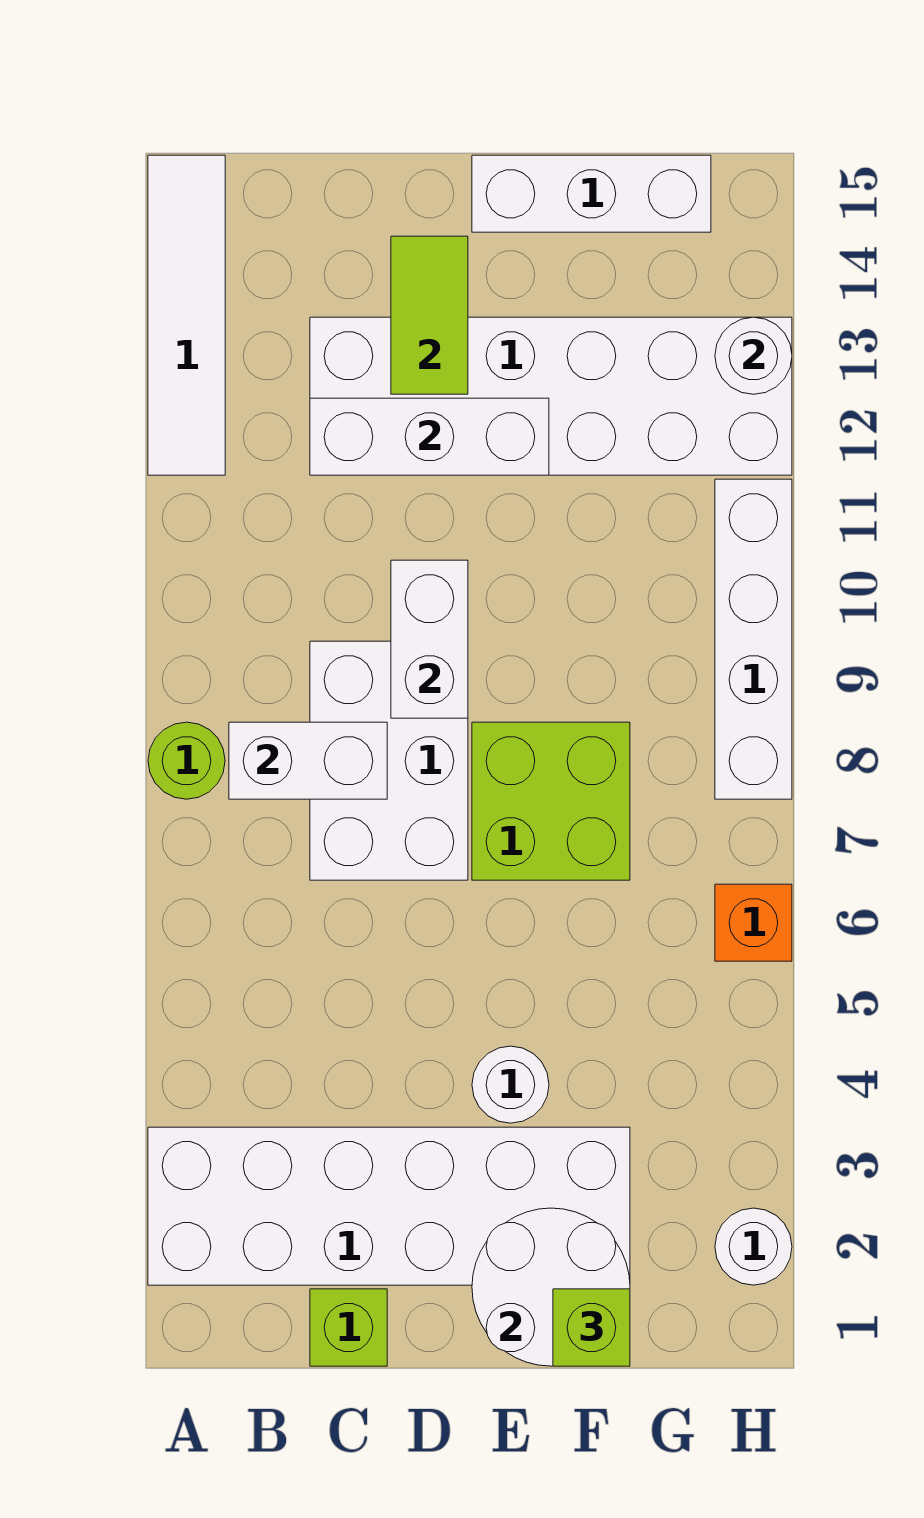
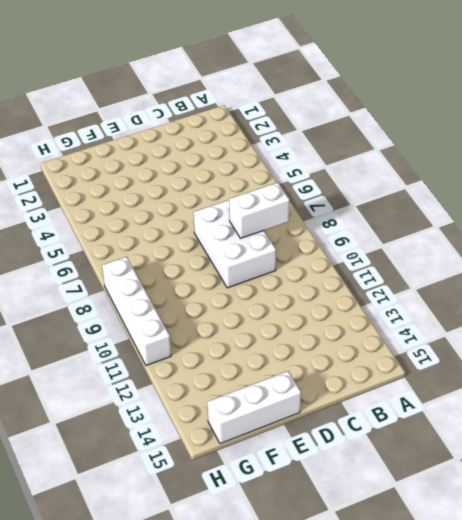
none -> white brick A2:F3 level 1
none -> lime round brick A8 level 1
none -> white tile A12:A15 level 1

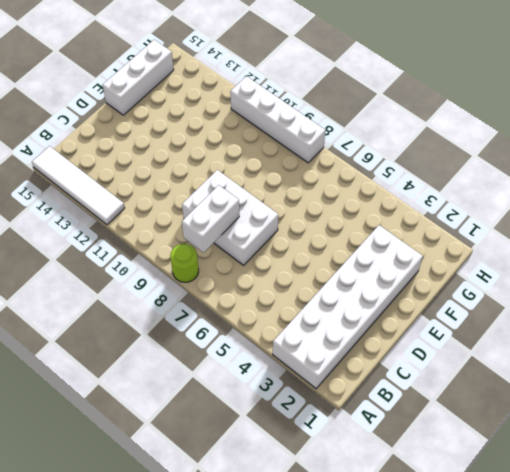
none -> lime brick C1 level 1
none -> white brick C12:H13 level 1
none -> white round brick E4 level 1

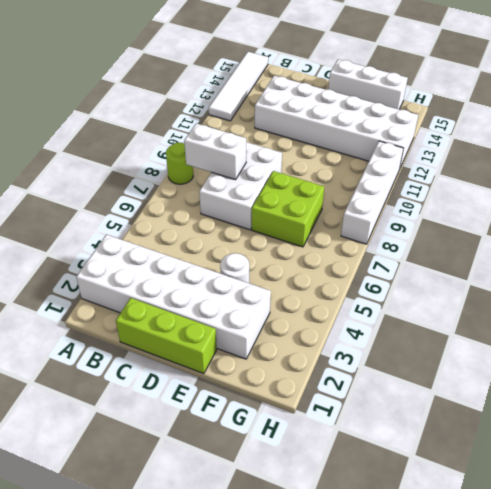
lime brick C1:E1 level 1 -> lime brick C1 level 1
none -> white round brick H2 level 1
none -> orange brick H6 level 1
none -> white brick C12:E12 level 2

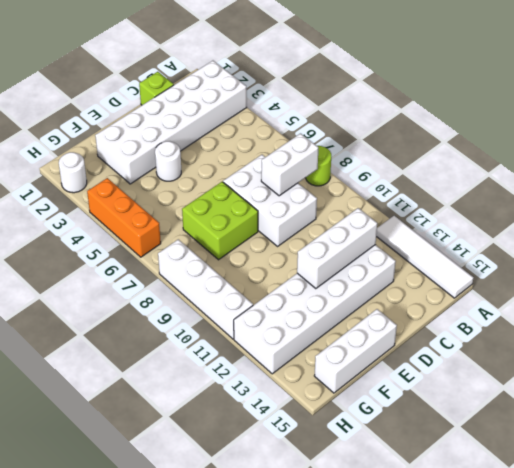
orange brick H4:H6 level 1 -> orange brick H6 level 1
none -> white brick D9:D10 level 2
none -> lime tile D13:D14 level 2
none -> white round brick E1:F2 level 2

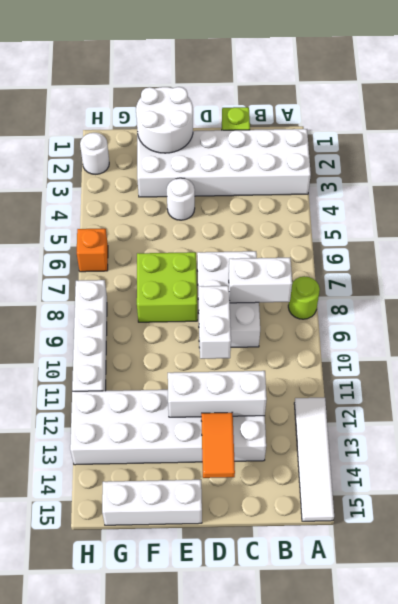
orange tile D13:D14 level 2 -> lime tile D13:D14 level 2
none -> white round brick H13 level 2
none -> lime brick F1 level 3

